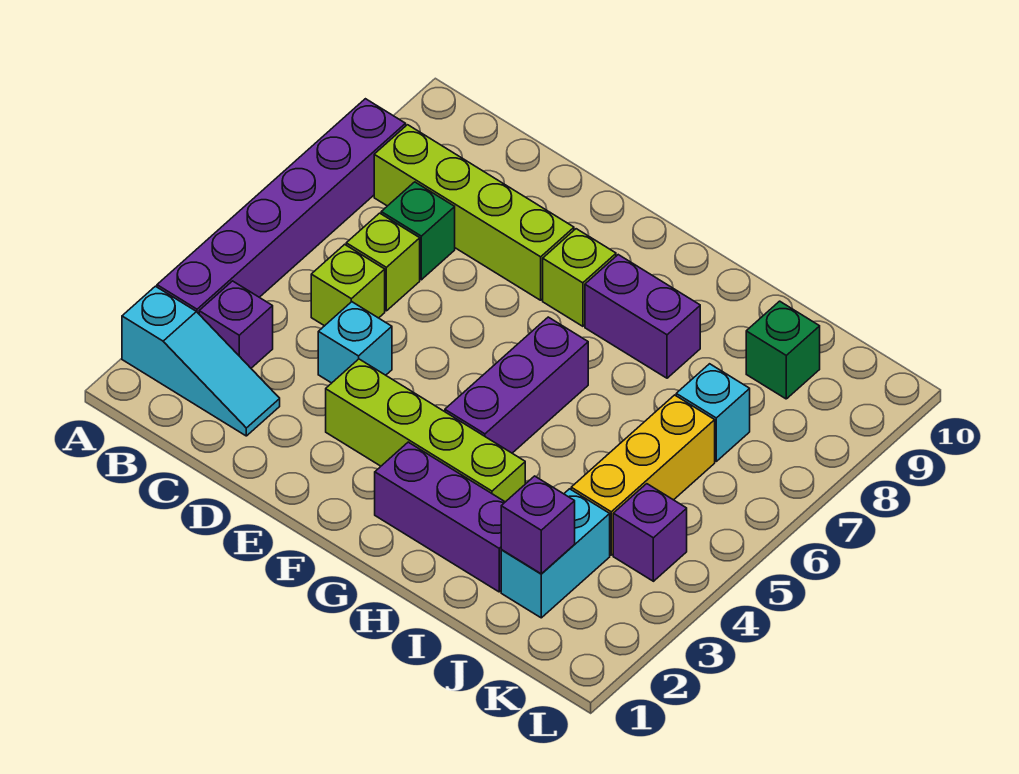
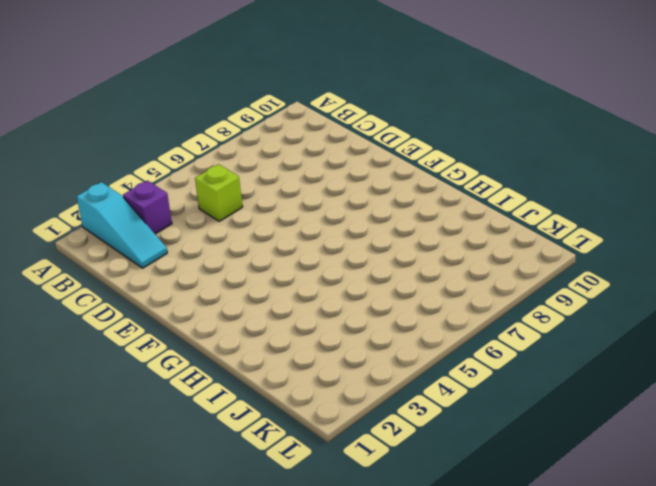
none -> purple brick A3:A8 level 1
none -> lime brick B8:E8 level 1
none -> lime brick C6 level 1

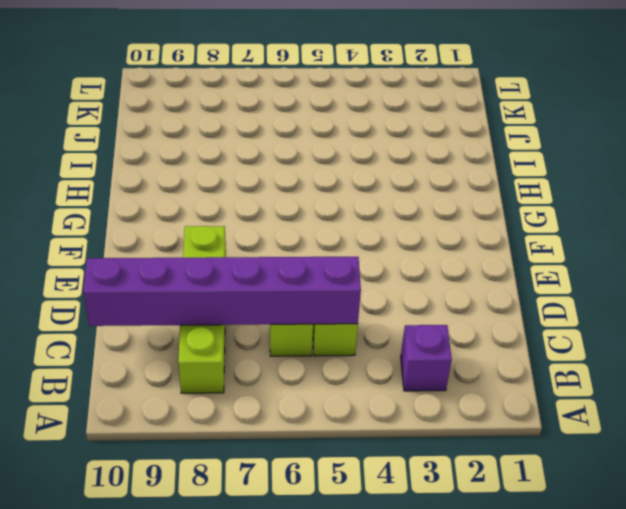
purple brick C5:C10 level 2 -> purple brick A3:A8 level 1
none -> cyan slope A2:C2 level 1 top A
none -> green brick C7 level 1
none -> cyan brick D4 level 1

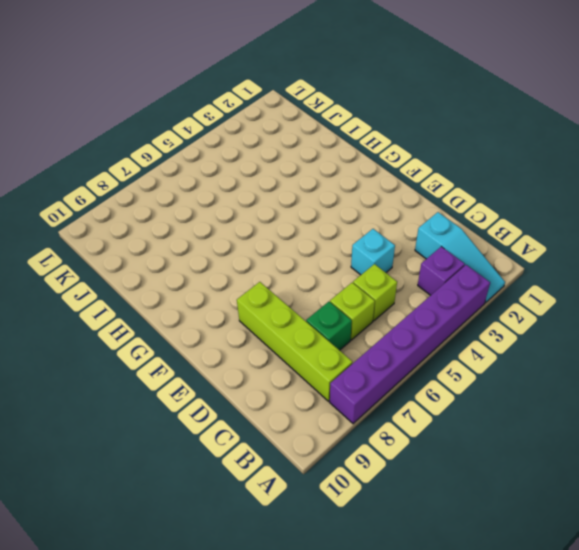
cyan slope A2:C2 level 1 top C -> cyan slope A2:C2 level 1 top A
none -> lime brick E3:H3 level 1
none -> lime brick F8 level 1
none -> purple brick G2:I2 level 1

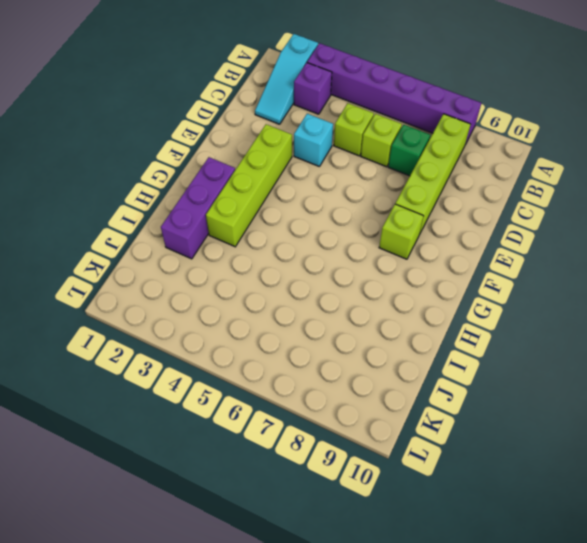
none -> purple brick G4:G6 level 1
none -> purple brick G8:H8 level 1
none -> cyan brick J2:J3 level 1

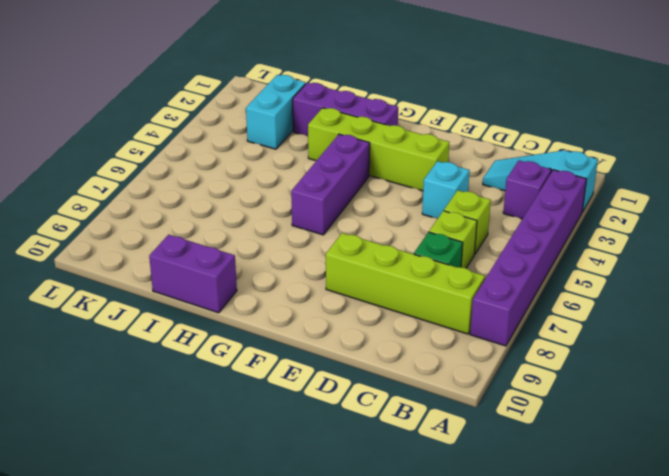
purple brick H10:I10 level 1 -> purple brick G8:H8 level 1
none -> lime brick F8 level 1
none -> yellow brick J4:J6 level 1
none -> cyan brick J7 level 1

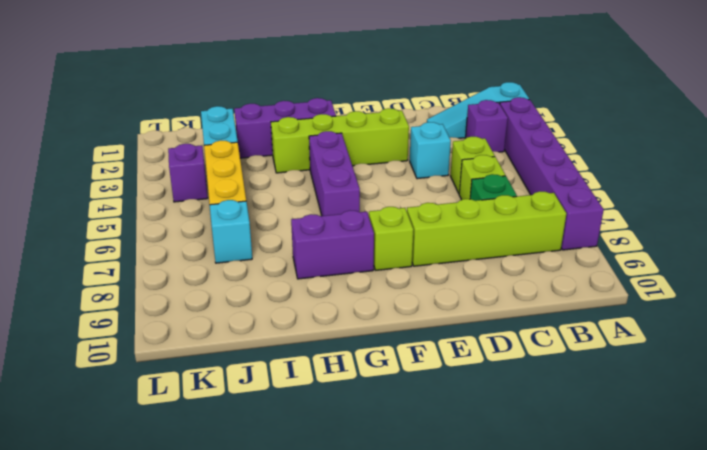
none -> green brick J9 level 1
none -> purple brick J2 level 2

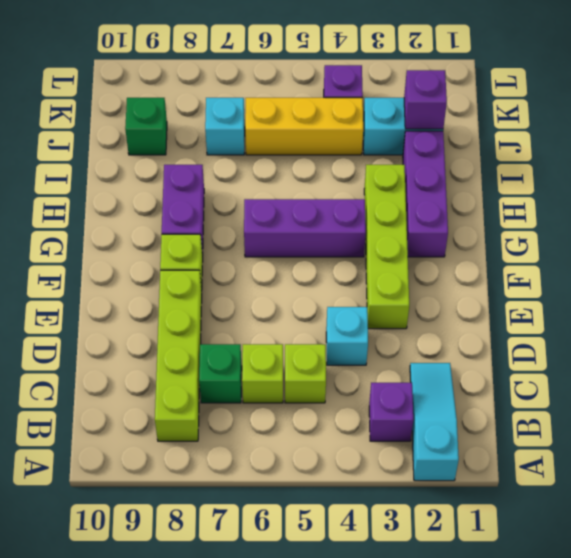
none -> purple brick A3:A8 level 1

